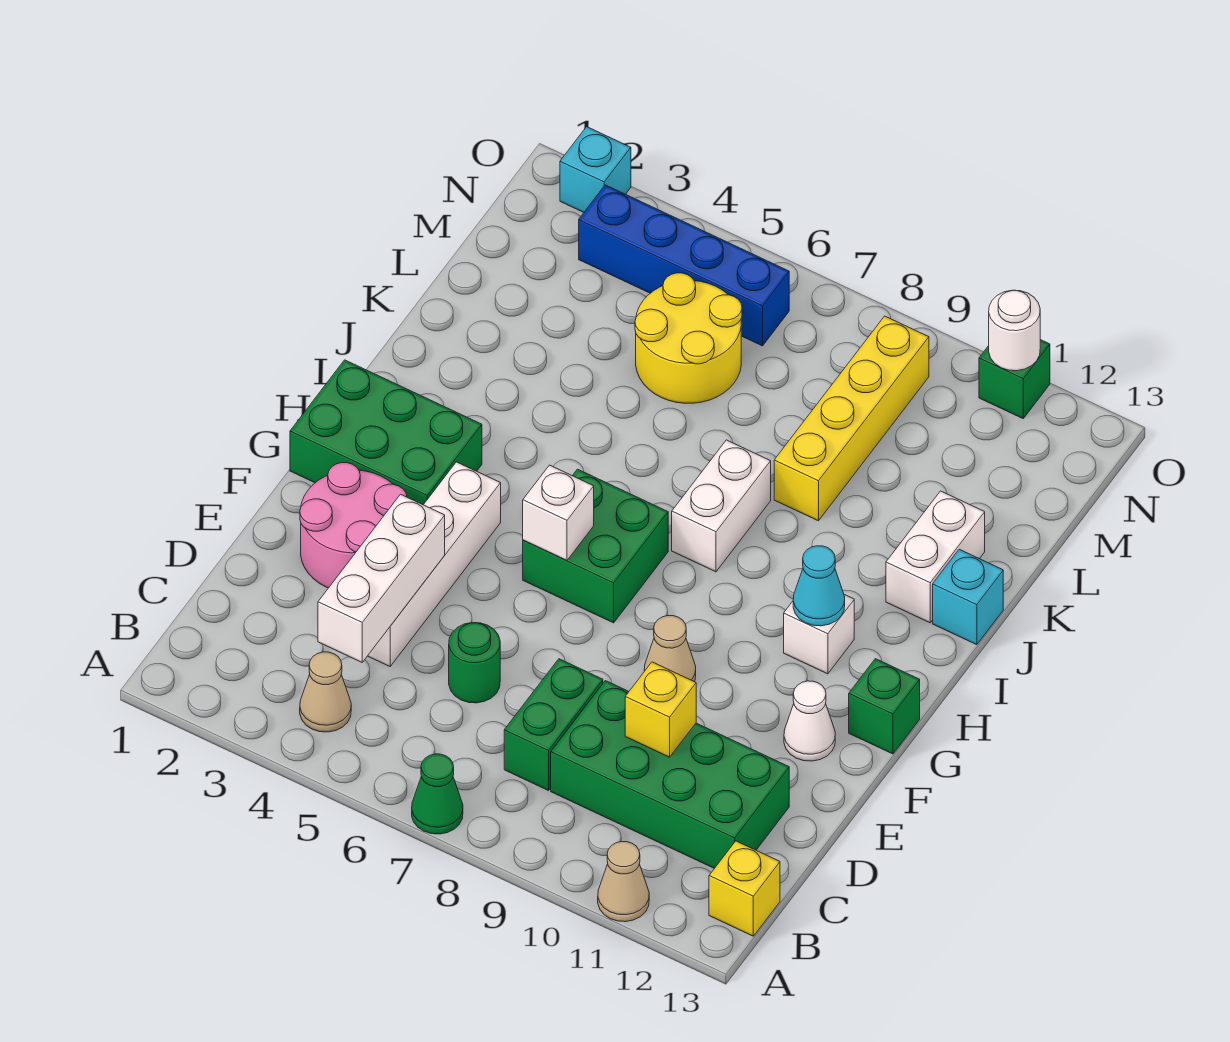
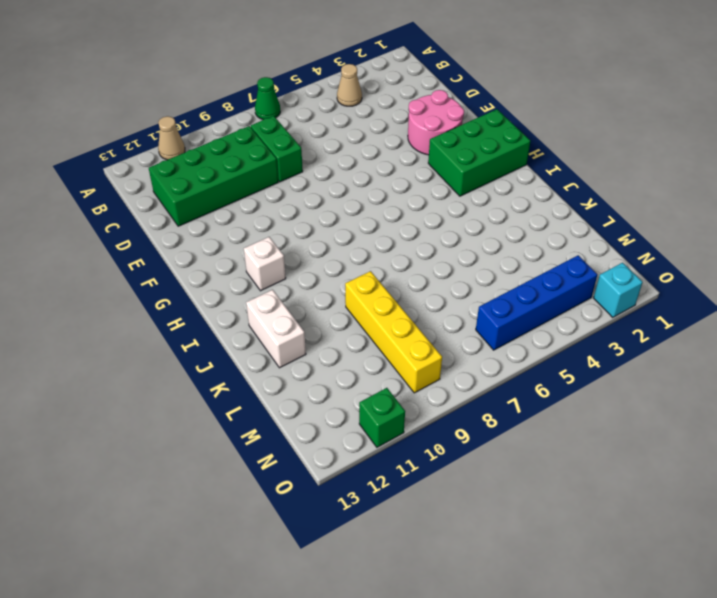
none -> yellow brick B13 level 1
none -> white brick D4:G4 level 1
none -> green round brick D6 level 1

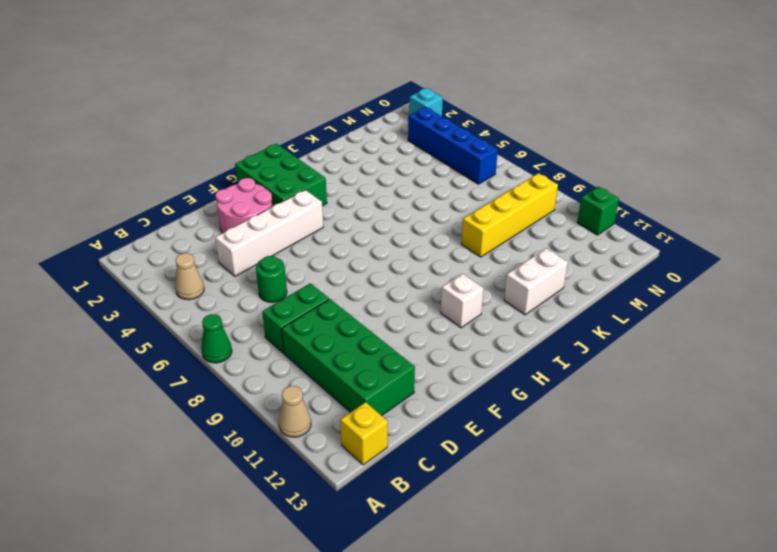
none -> tan cone F9 level 1
none -> white cone F12 level 1
none -> green brick G6:H7 level 1

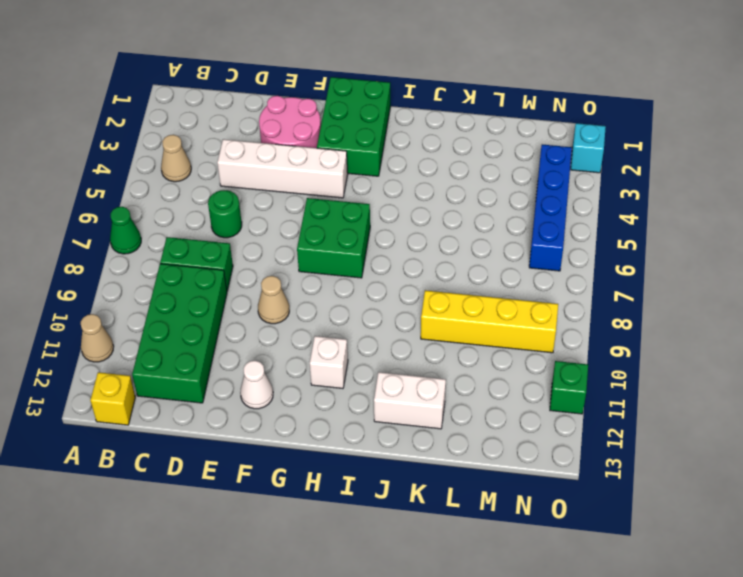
none -> green brick G13 level 1
none -> white brick I8:J8 level 1
none -> cyan brick J13 level 1

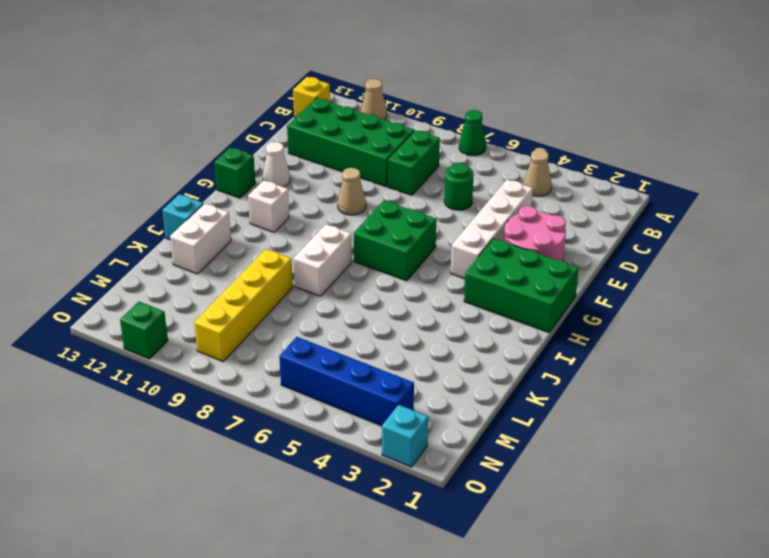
none -> yellow round brick L5:M6 level 1
none -> white brick C4:E4 level 2
none -> yellow brick D10 level 2

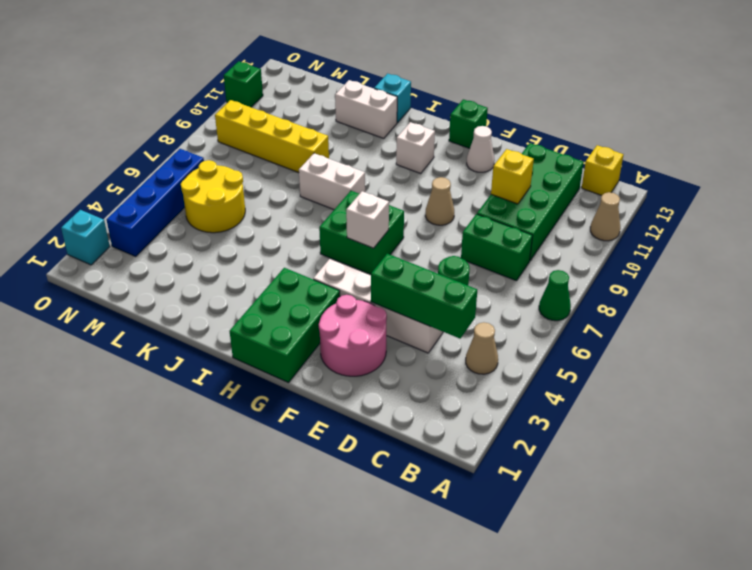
green brick C4:E4 level 2 -> white brick C4:E4 level 2
none -> cyan cone H11 level 2
none -> white round brick O11 level 2

